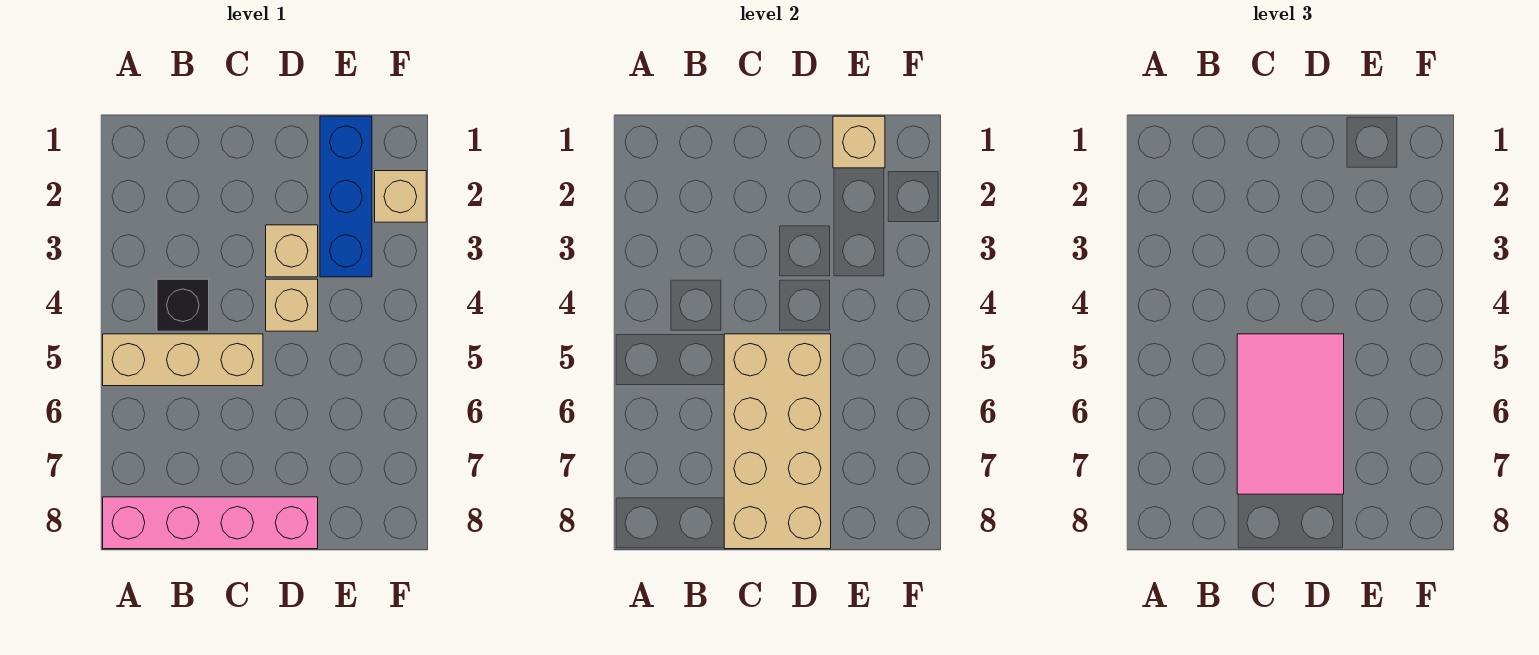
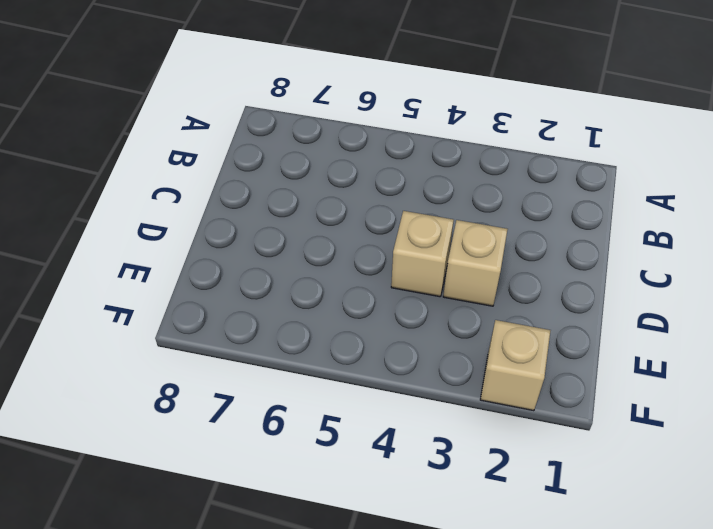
none -> tan brick A5:C5 level 1
none -> pink brick A8:D8 level 1

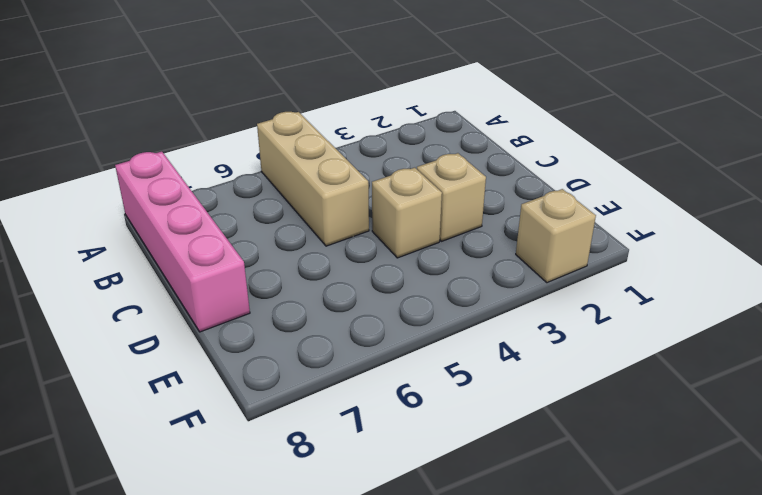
none -> black brick B4 level 1
none -> blue brick E1:E3 level 1

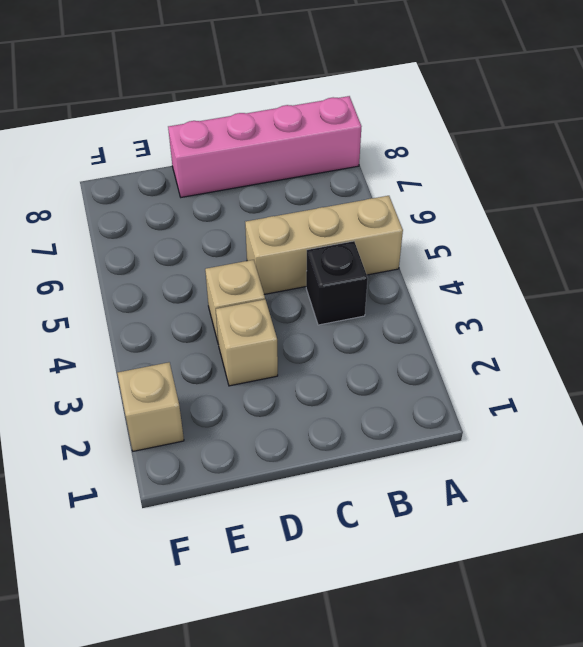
none -> blue brick E1:E3 level 1
none -> tan brick C5:D8 level 2

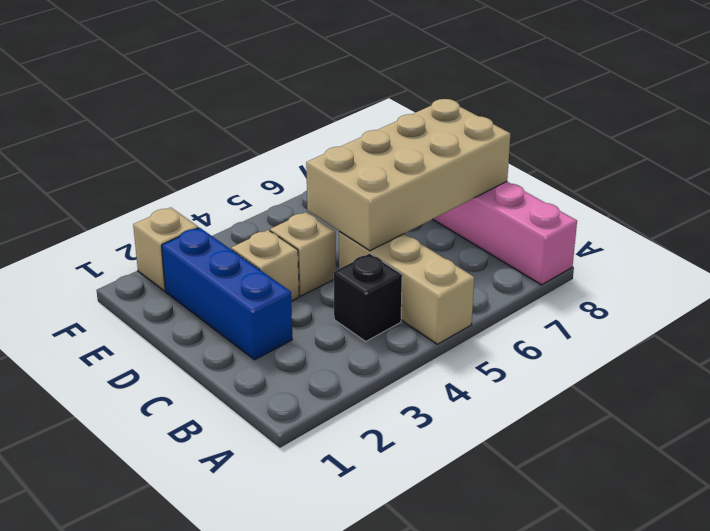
blue brick C2:E2 level 1 -> blue brick E1:E3 level 1
none -> tan brick E1 level 2
none -> pink tile C5:D7 level 3

